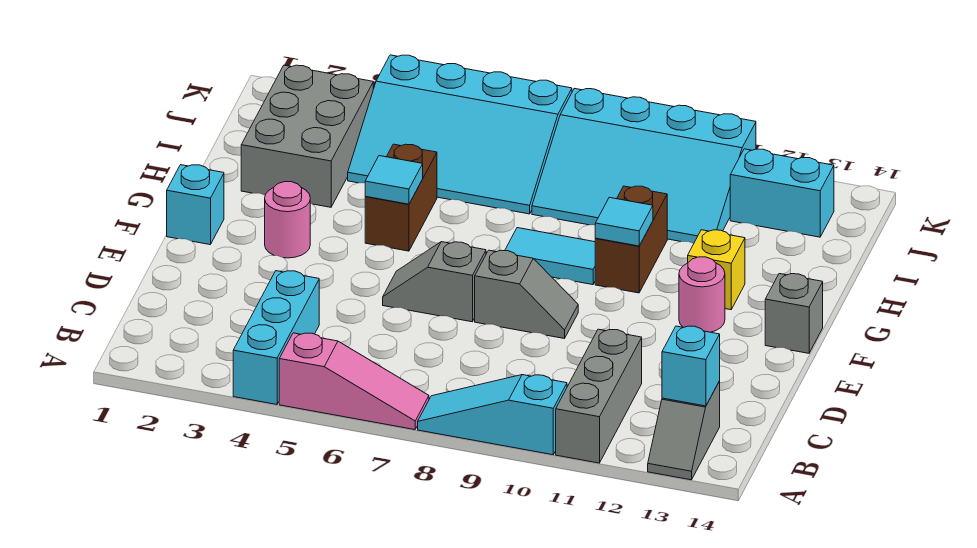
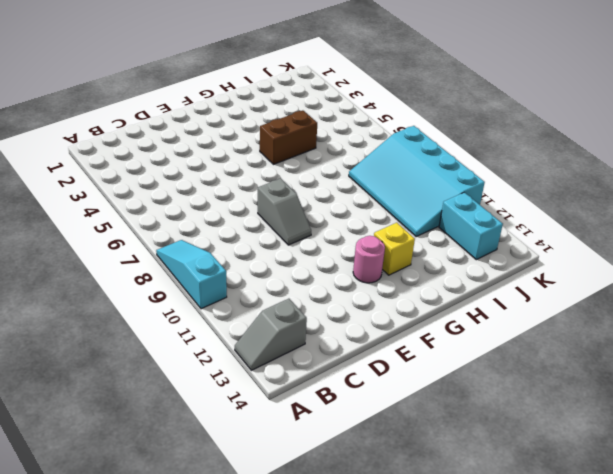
none -> cyan brick A4:C4 level 1
none -> pink slope A5:A7 level 1 top 5
none -> grey brick A11:C11 level 1

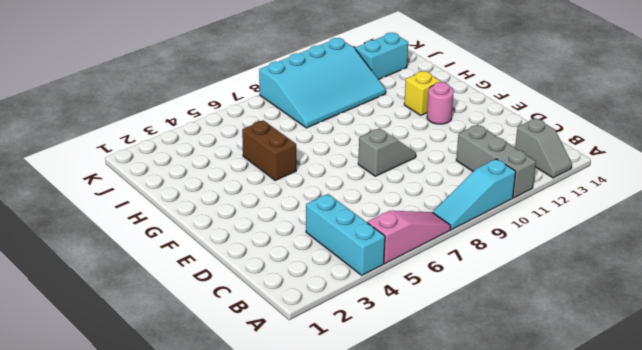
none -> grey slope E6:E7 level 1 top 7
none -> cyan brick F1 level 1
none -> pink round brick F3 level 1

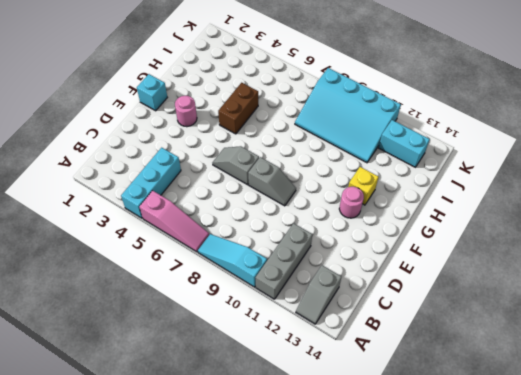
none -> grey brick F14 level 1
none -> cyan tile G8:G9 level 1
none -> brown brick G10:H10 level 1

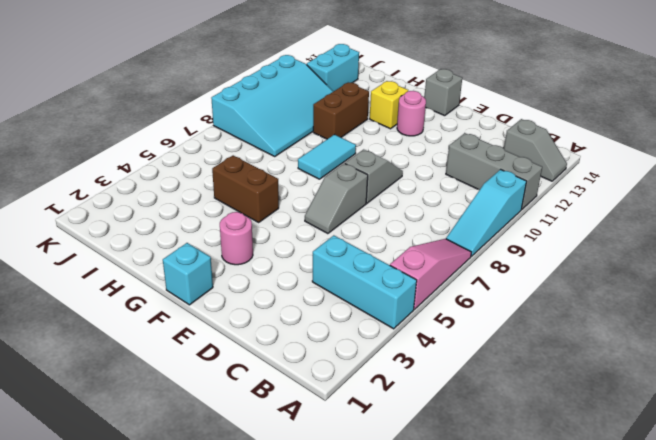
brown brick H10:H11 level 1 -> brown brick G10:H10 level 1
none -> grey brick H2:J3 level 1
none -> cyan slope I4:K7 level 1 top K
none -> cyan brick B13 level 2

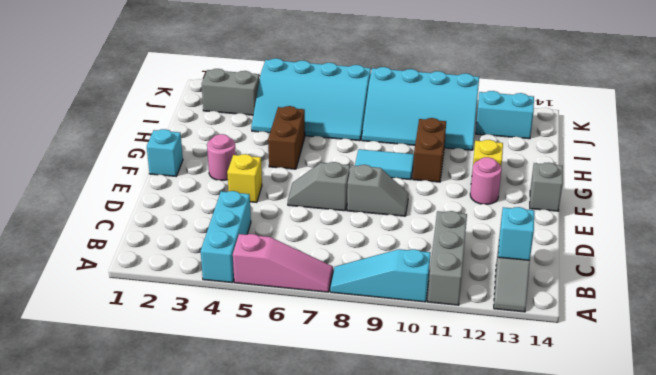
yellow brick E4 level 1 -> none
grey brick J2:J3 level 1 -> grey brick H2:J3 level 1
none -> cyan tile G5 level 2
none -> cyan tile G10 level 2

